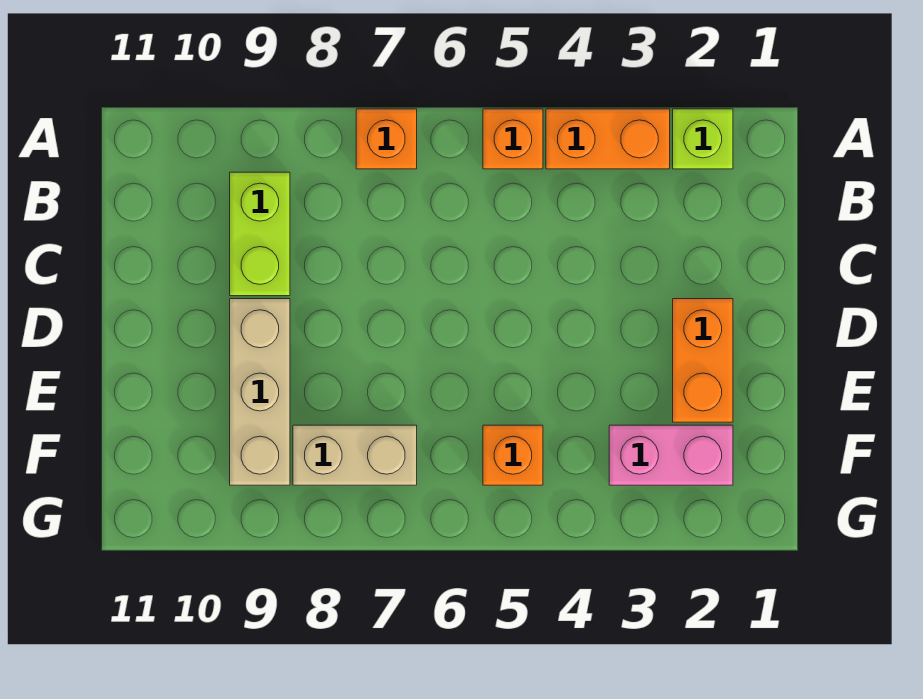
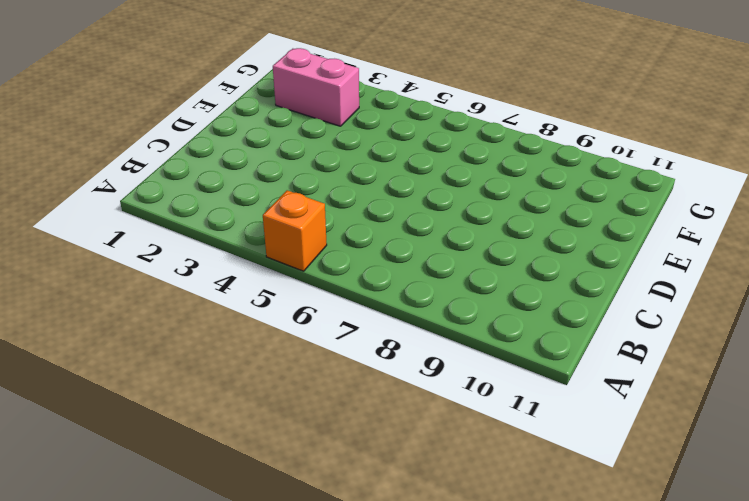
none -> lime brick A2 level 1
none -> orange brick A3:A4 level 1

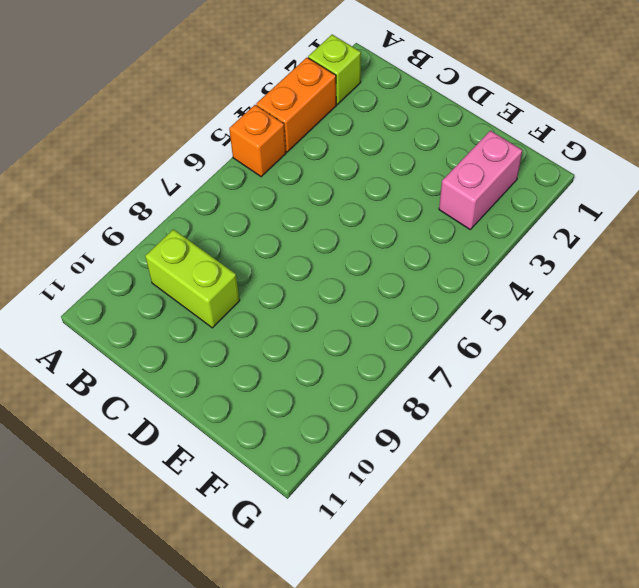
none -> orange brick A7 level 1
none -> orange brick D2:E2 level 1

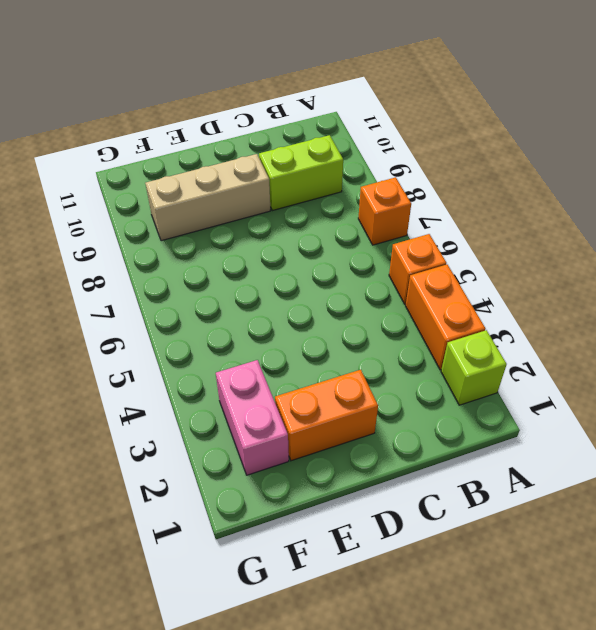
none -> orange brick F5 level 1
none -> tan brick F7:F8 level 1

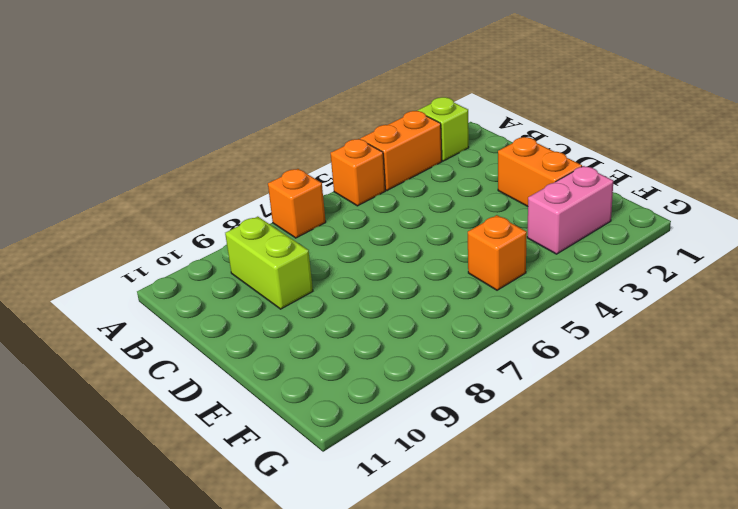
none -> tan brick D9:F9 level 1
none -> tan brick F7:F8 level 1

